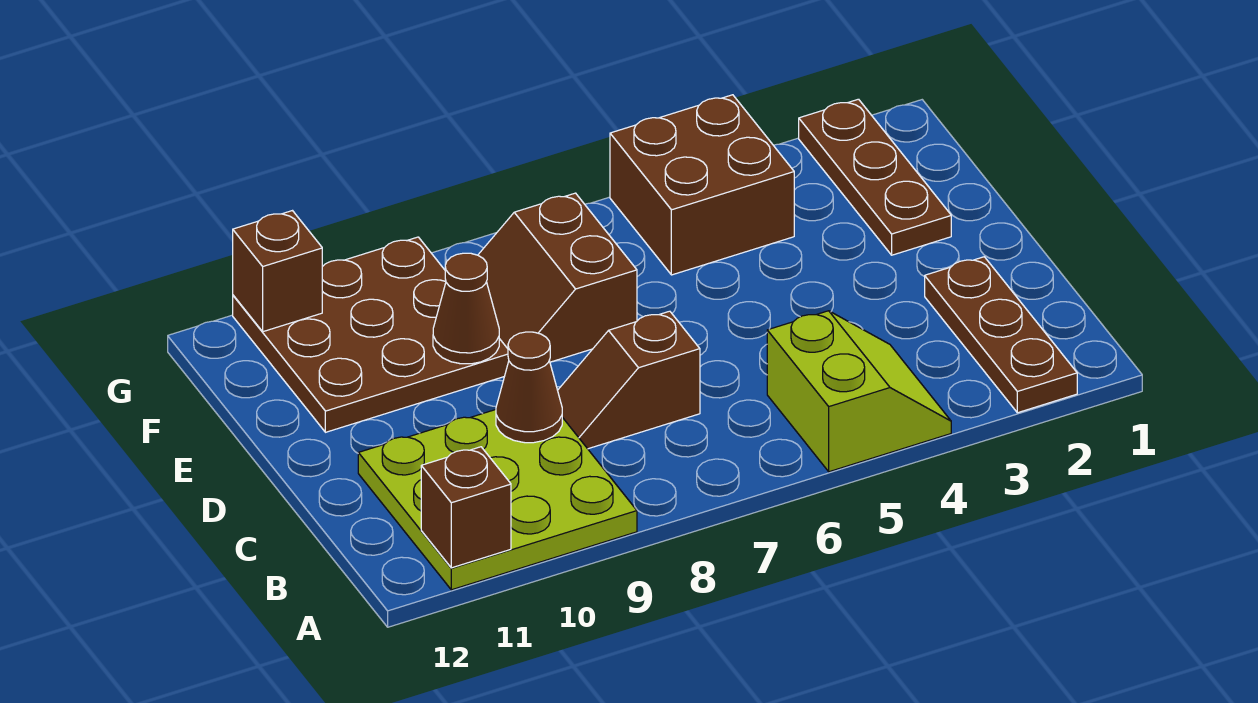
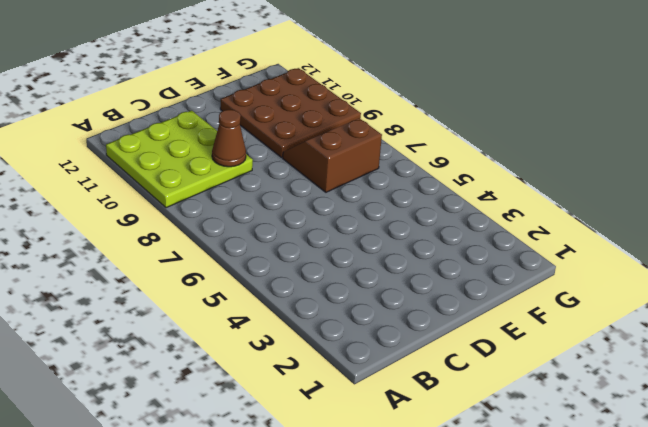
none -> brown plate A2:C2 level 1
none -> lime slope A4:B5 level 1 top 5
none -> brown slope C7:C8 level 1 top 7

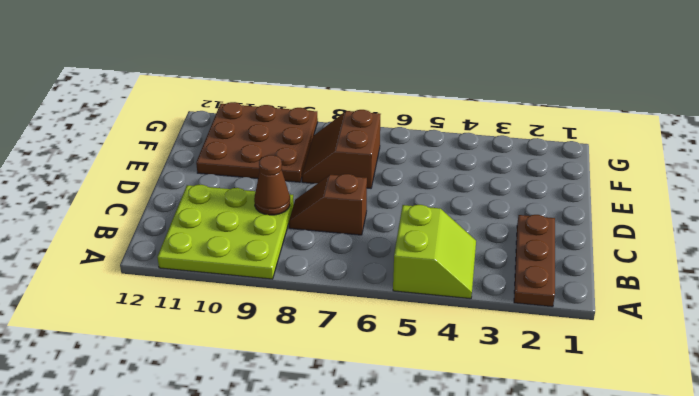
none -> brown plate E2:G2 level 1
none -> brown brick F4:G5 level 1
none -> brown brick A11 level 2

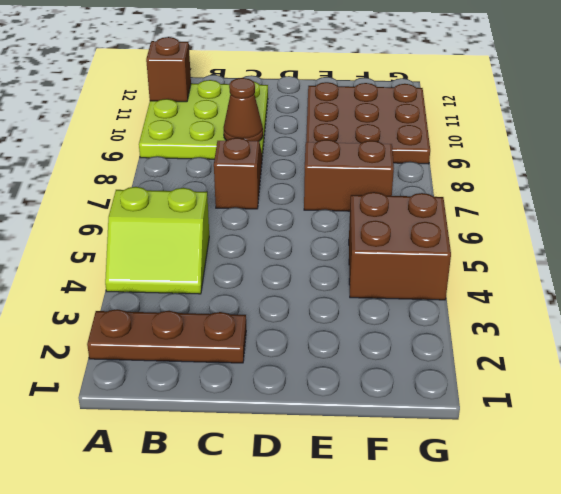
none -> brown plate E2:G2 level 1
none -> brown cone E9 level 2
none -> brown brick G11 level 2

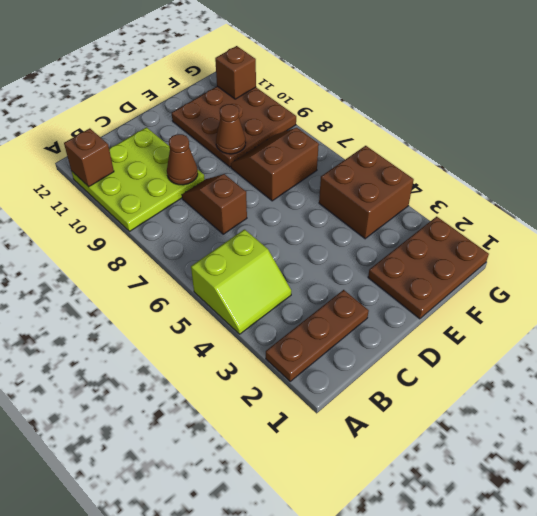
brown plate E1:G2 level 1 -> brown plate E2:G2 level 1

